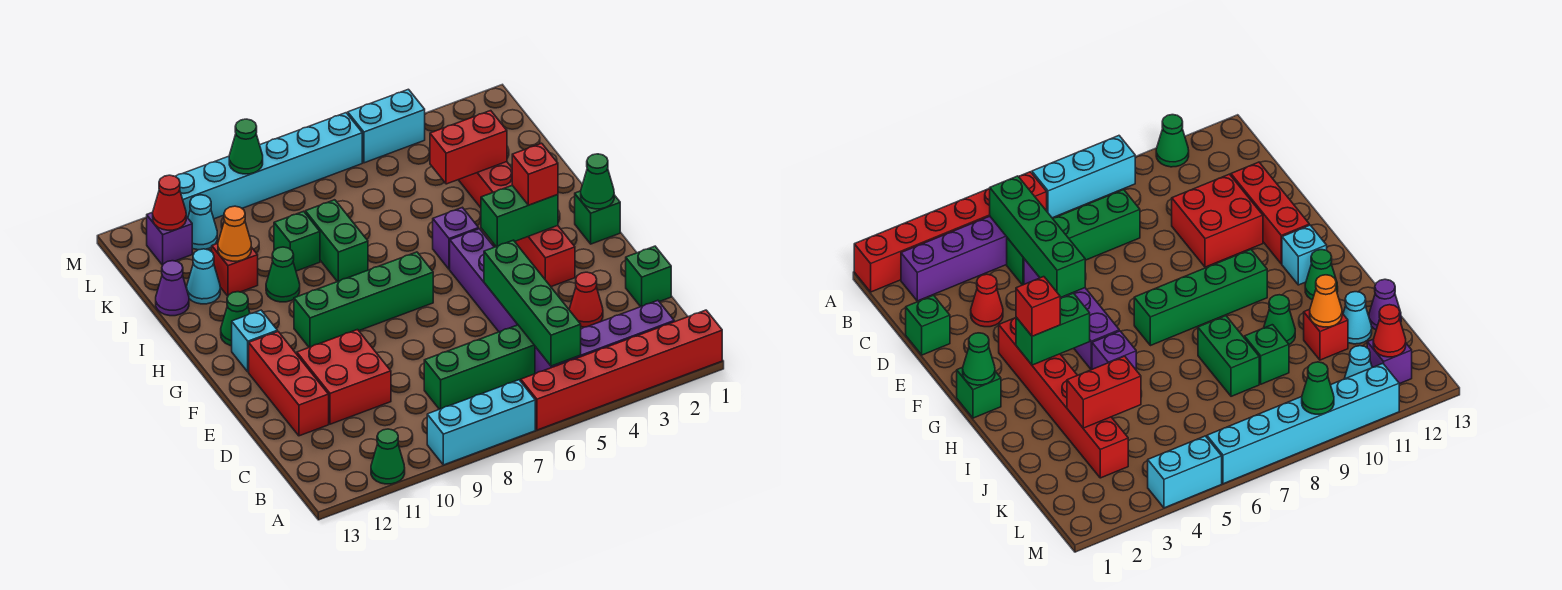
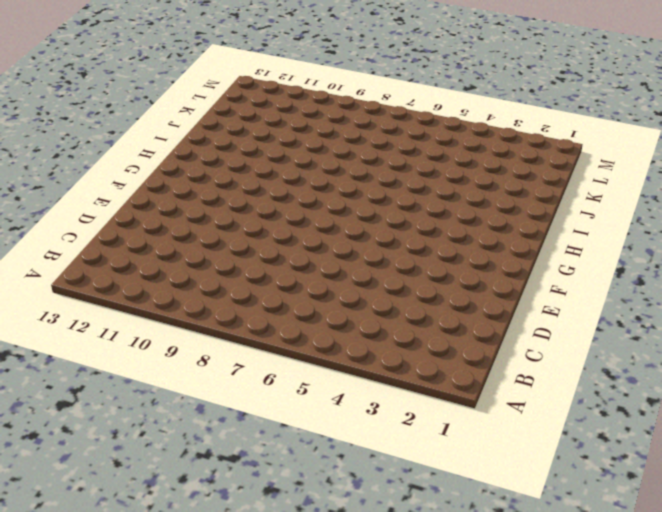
none -> red brick A1:A6 level 1
none -> cyan brick A7:A9 level 1
none -> green cone A11 level 1
none -> purple brick B2:B5 level 1

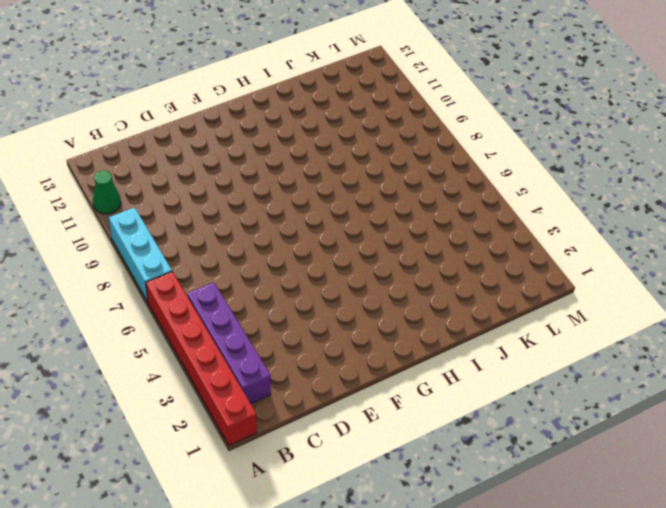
none -> green brick C5:C8 level 1
none -> green brick D1 level 1
none -> red cone D3 level 1
none -> purple brick D5:G5 level 1

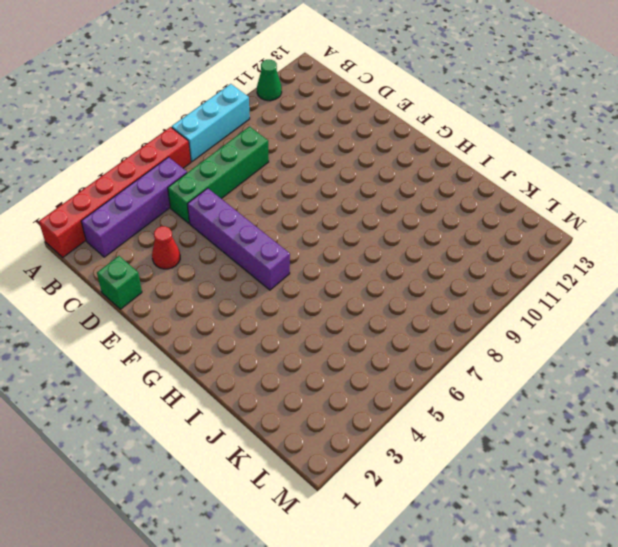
none -> red brick D10:E11 level 1
none -> red brick D12:F12 level 1
none -> red brick F3:K3 level 1
none -> green brick G1 level 1

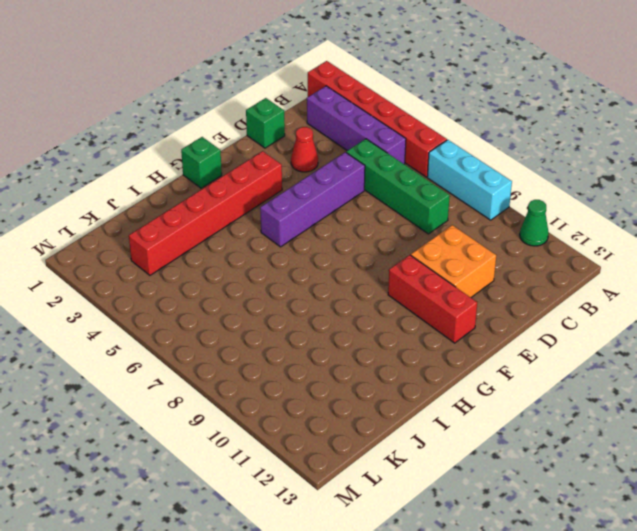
orange brick D10:E11 level 1 -> red brick D10:E11 level 1
red brick F10:F12 level 1 -> red brick D12:F12 level 1
none -> green brick G7:G10 level 1
none -> cyan brick G12 level 1
none -> purple brick H5 level 1
none -> green cone H12 level 1

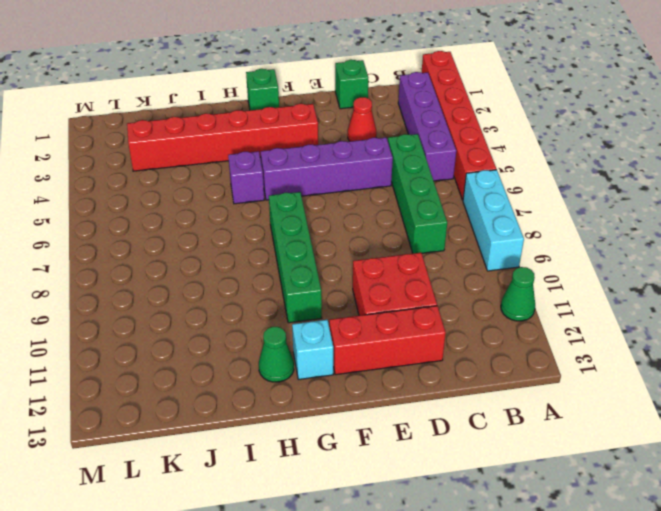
none -> green brick I8:J8 level 1
none -> green cone I10 level 1
none -> green brick J9 level 1
none -> red brick J11 level 1

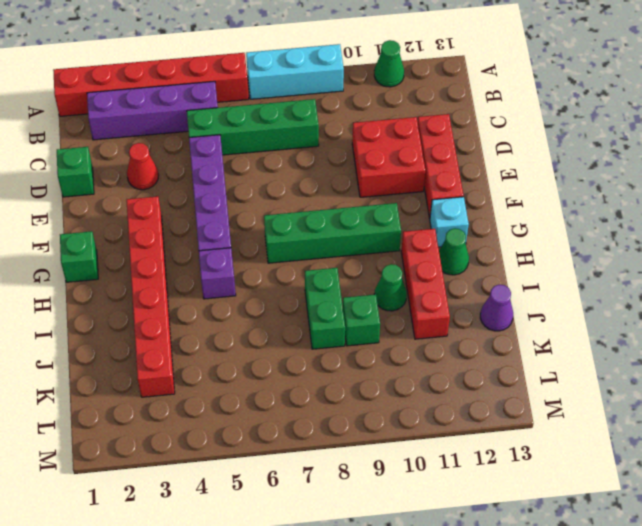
red brick H11:J11 level 1 -> red brick J11 level 1
none -> cyan cone J12 level 1
none -> cyan cone L11 level 1
none -> purple brick L12 level 1
none -> cyan brick M4:M5 level 1

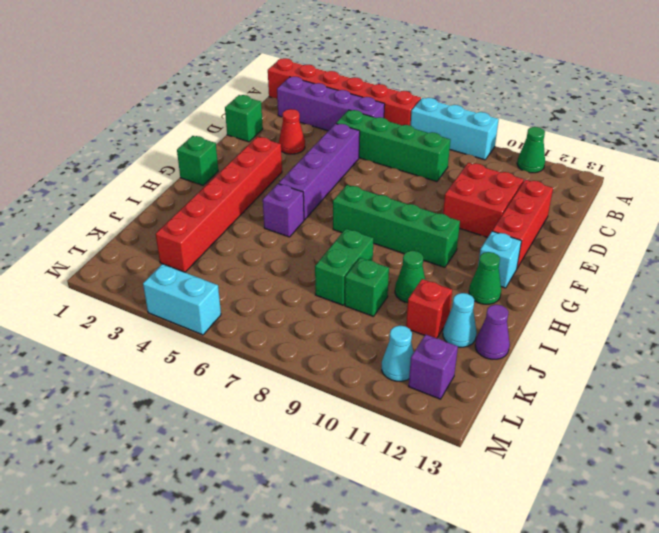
none -> cyan brick M6:M11 level 1
none -> green brick B5:E5 level 2
none -> green cone G1 level 2
none -> green brick G3:G4 level 2

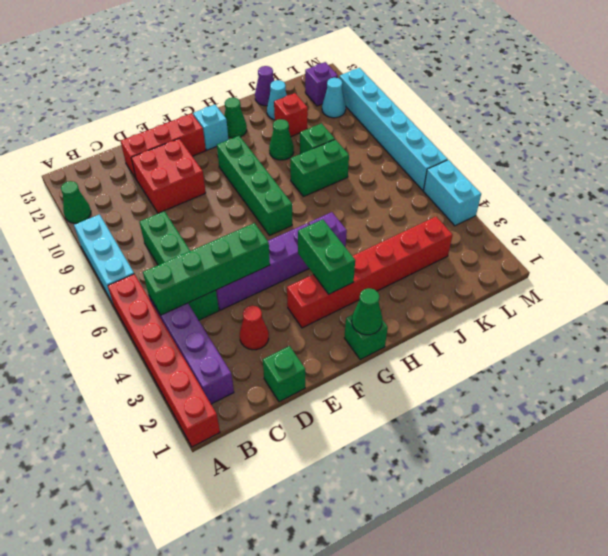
none -> red brick J3:J4 level 2
none -> orange cone J11 level 2
none -> red cone L12 level 2
none -> green cone M9 level 2

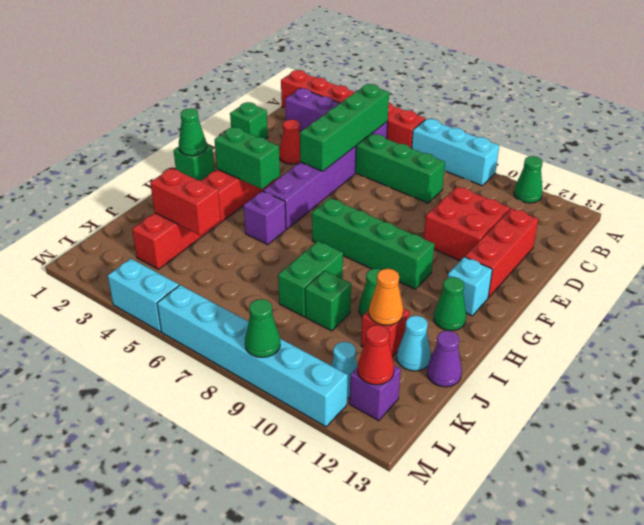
none -> red brick G3 level 3

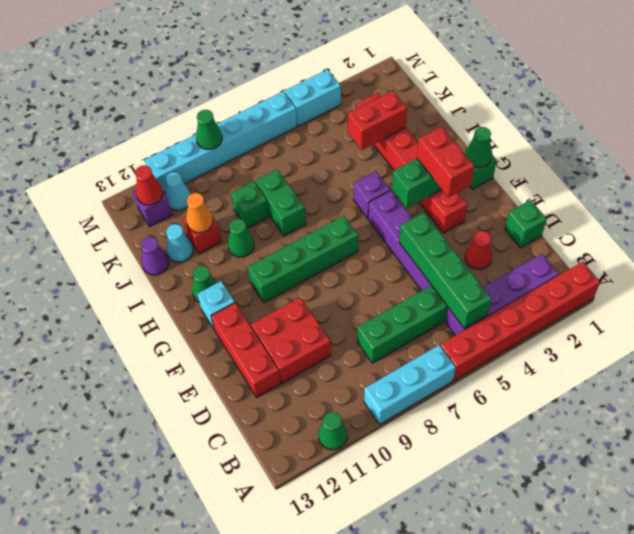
red brick F3:G3 level 3 -> red brick G3 level 3

